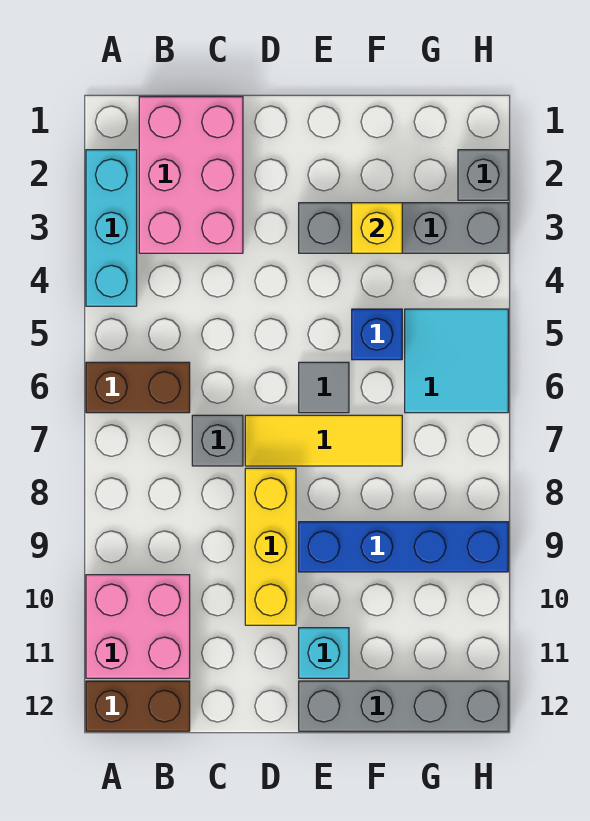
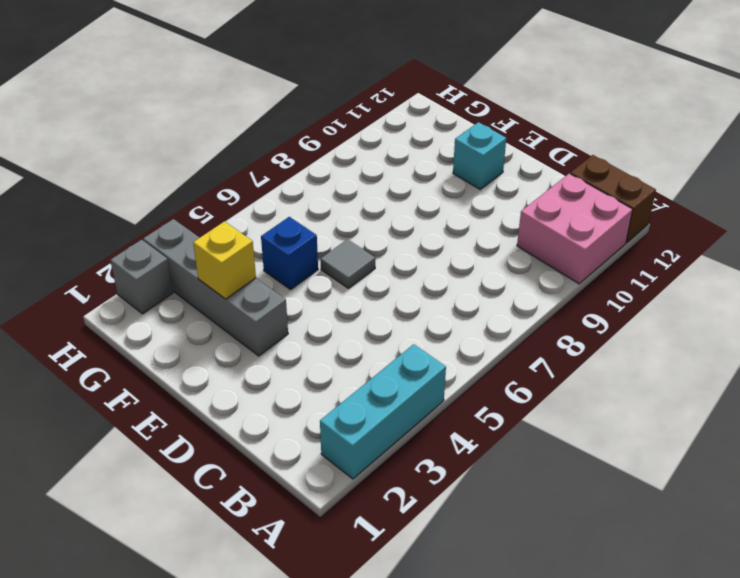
none -> brown brick A6:B6 level 1
none -> pink brick B1:C3 level 1
none -> grey brick C7 level 1

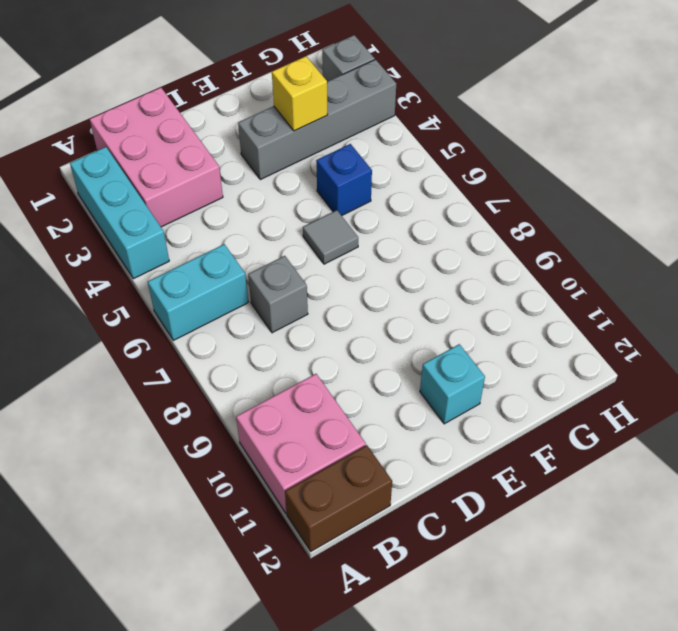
cyan brick A6:B6 level 1 -> brown brick A6:B6 level 1
none -> yellow tile D7:F7 level 1
none -> yellow brick D8:D10 level 1
none -> blue brick E9:H9 level 1

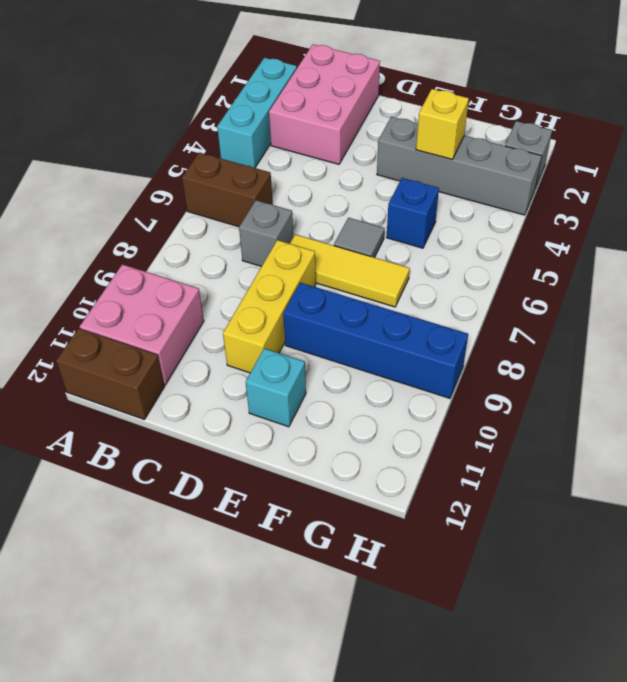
none -> grey brick E12:H12 level 1
none -> cyan tile G5:H6 level 1

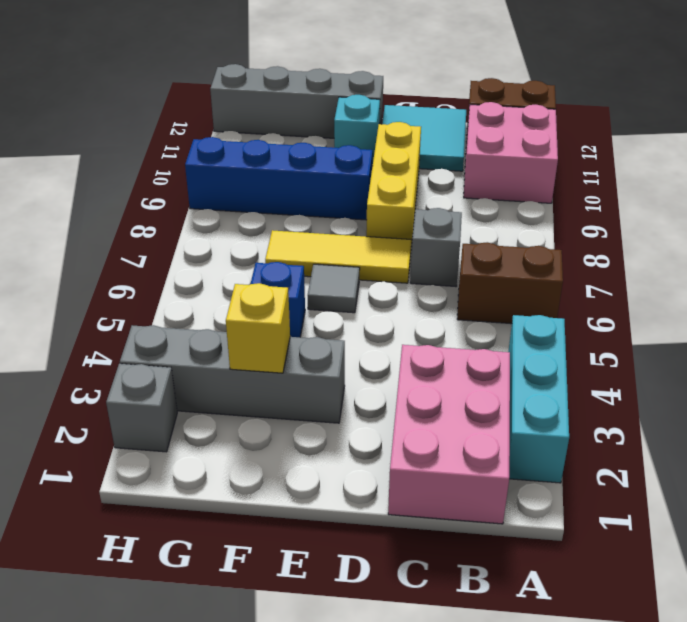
cyan tile C11:D12 level 1 -> cyan tile G5:H6 level 1

